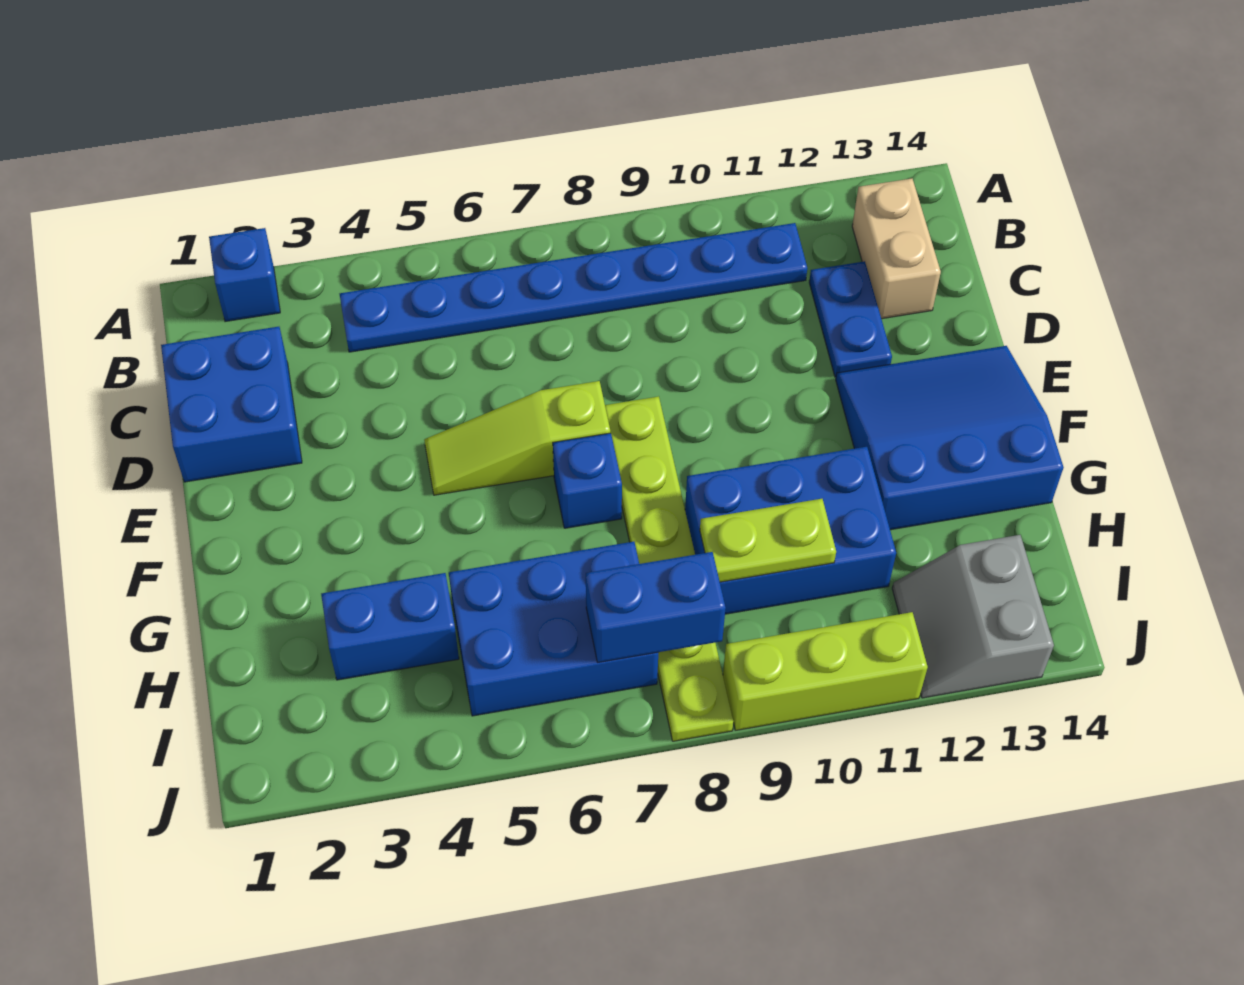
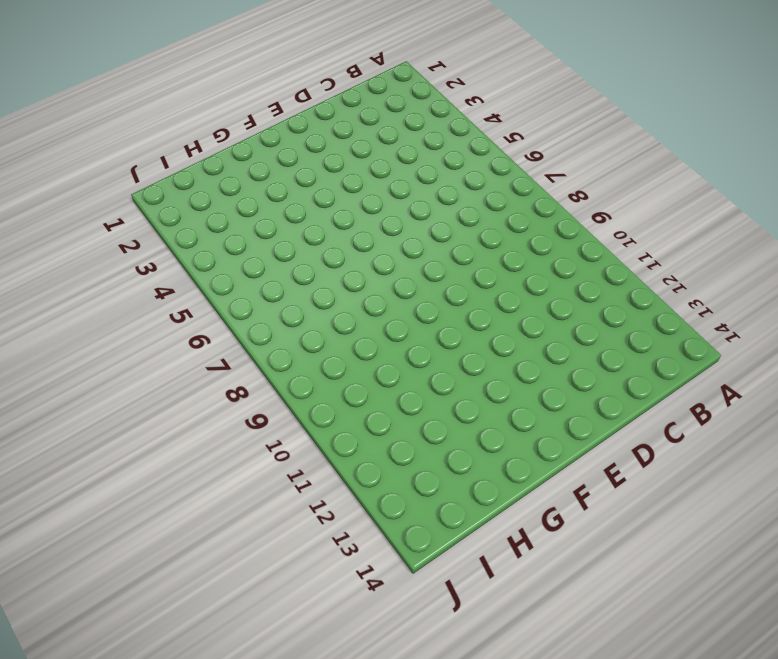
none -> blue brick A2 level 1
none -> blue plate B4:B11 level 1
none -> tan brick B13:C13 level 1

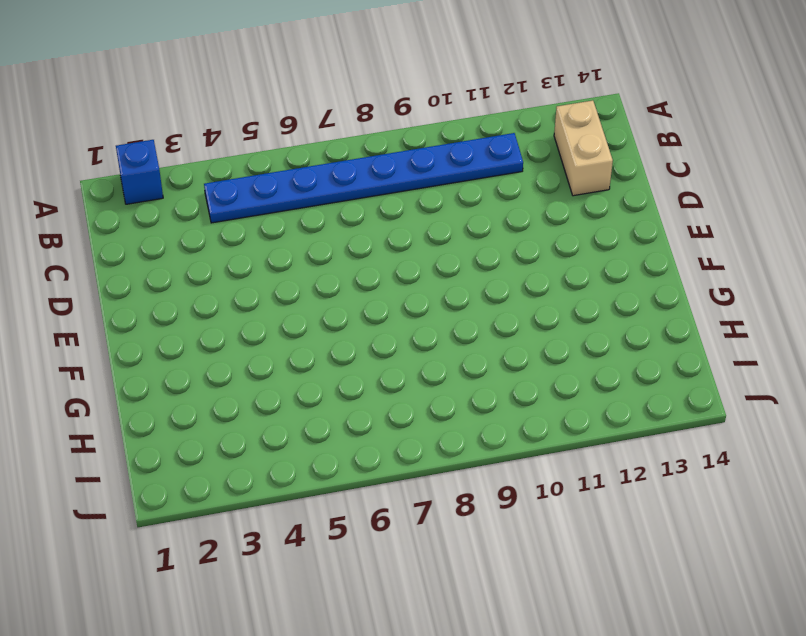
none -> blue brick C1:D2 level 1
none -> blue plate C12:D12 level 1
none -> lime slope E5:E7 level 1 top 7

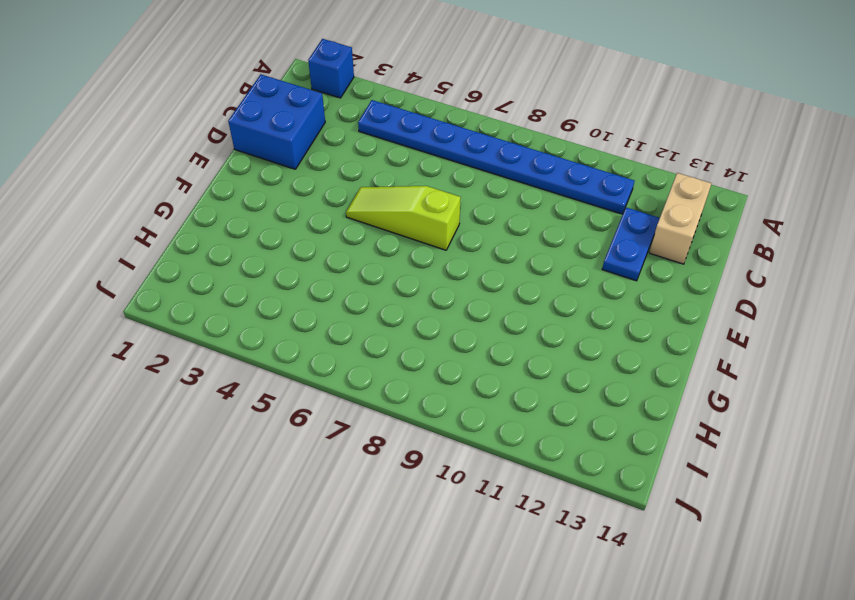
none -> lime plate E8:J8 level 1
none -> blue slope E12:G14 level 1 top G
none -> blue brick F7 level 1

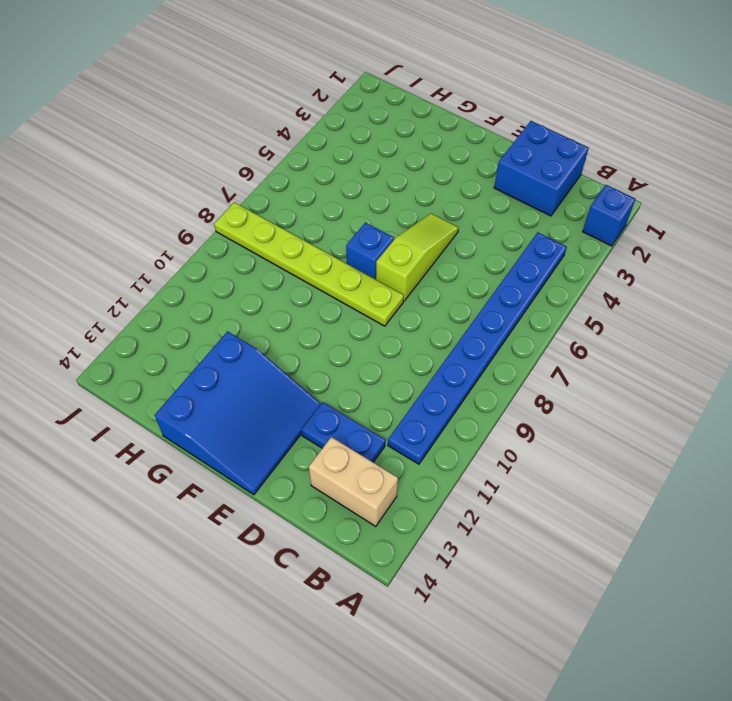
none -> blue brick G9:H11 level 1
none -> blue brick H3:H4 level 1
none -> blue brick H5:I7 level 1

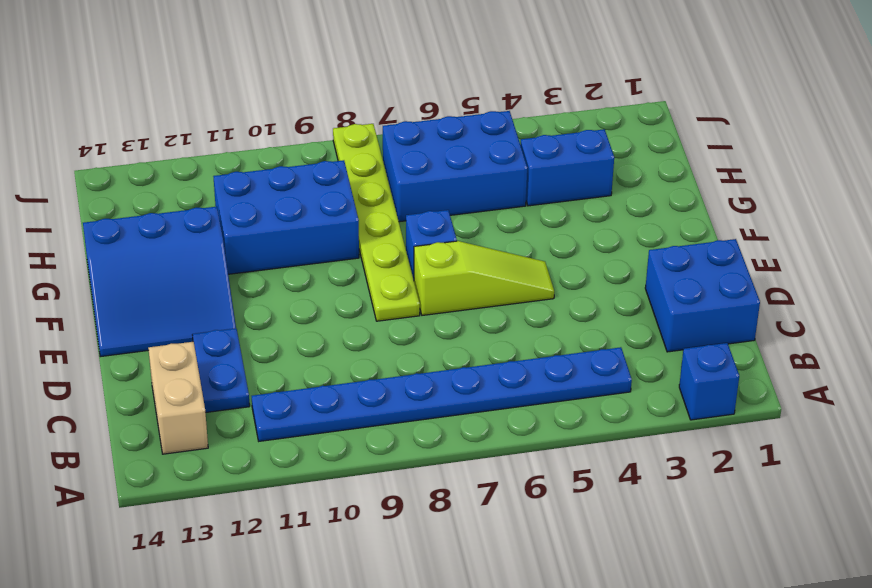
none -> grey slope I12:J13 level 1 top 13
none -> lime brick J9:J11 level 1
none -> lime plate H9:H10 level 2

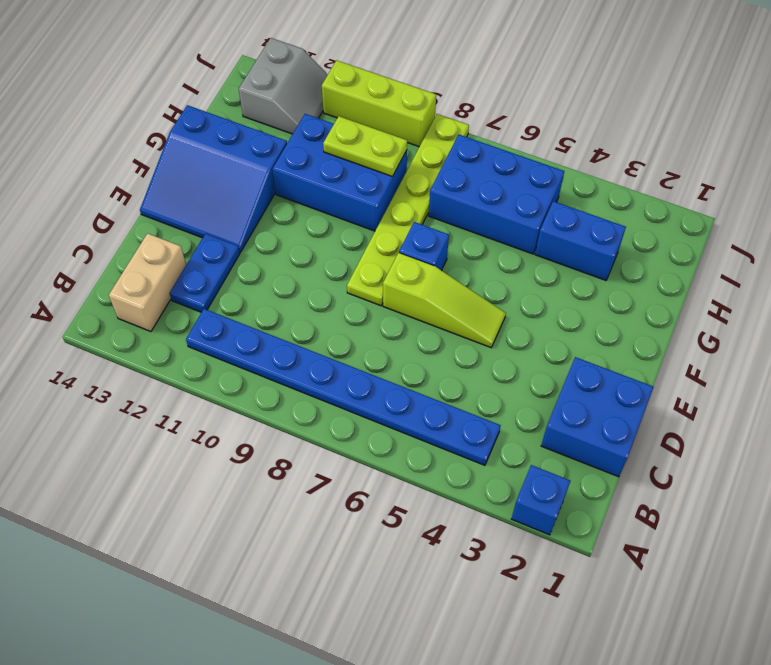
none -> blue brick I7:I8 level 2

